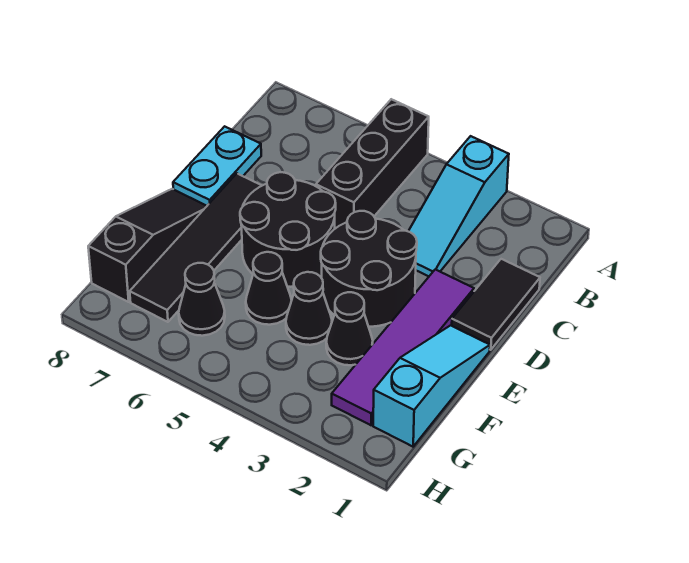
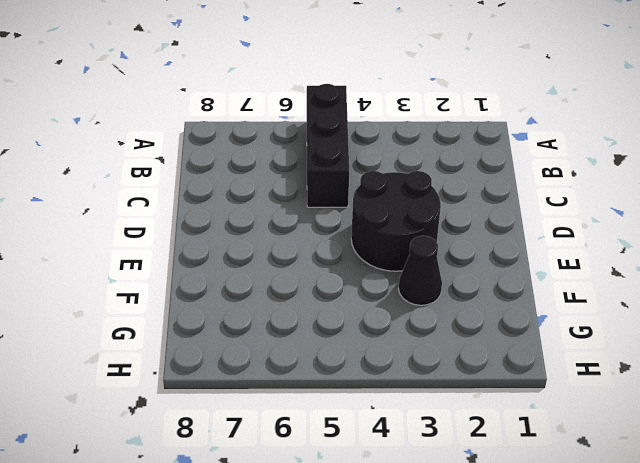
none -> cyan slope A3:C3 level 1 top A
none -> black tile C1:D1 level 1
none -> cyan plate C8:D8 level 1

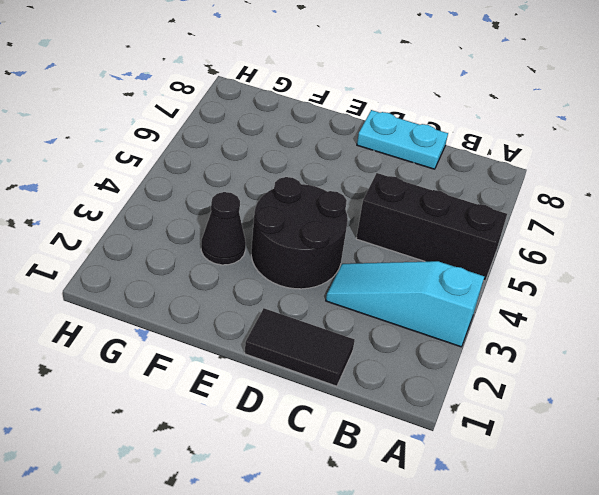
none -> purple tile D2:G2 level 1
none -> black round brick D5:E6 level 1
none -> black tile D7:G7 level 1

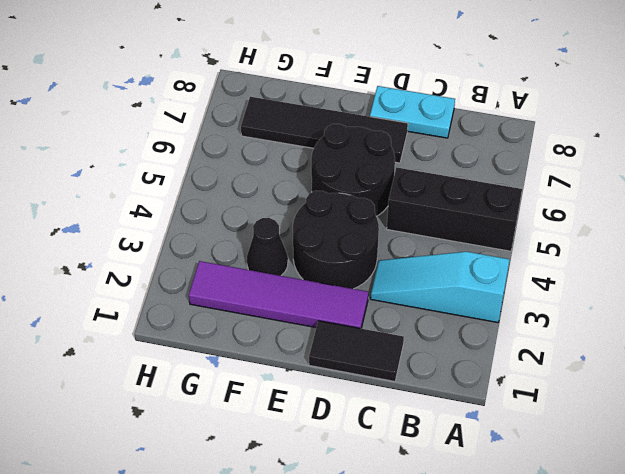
none -> cyan slope E1:G1 level 1 top G
none -> black slope E8:G8 level 1 top G
none -> black cone F4 level 1

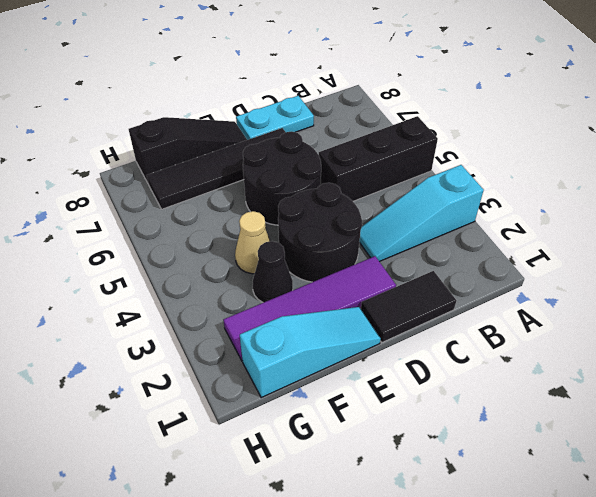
tan cone F4 level 1 -> black cone F4 level 1
none -> black cone F5 level 1
none -> black cone G6 level 1

